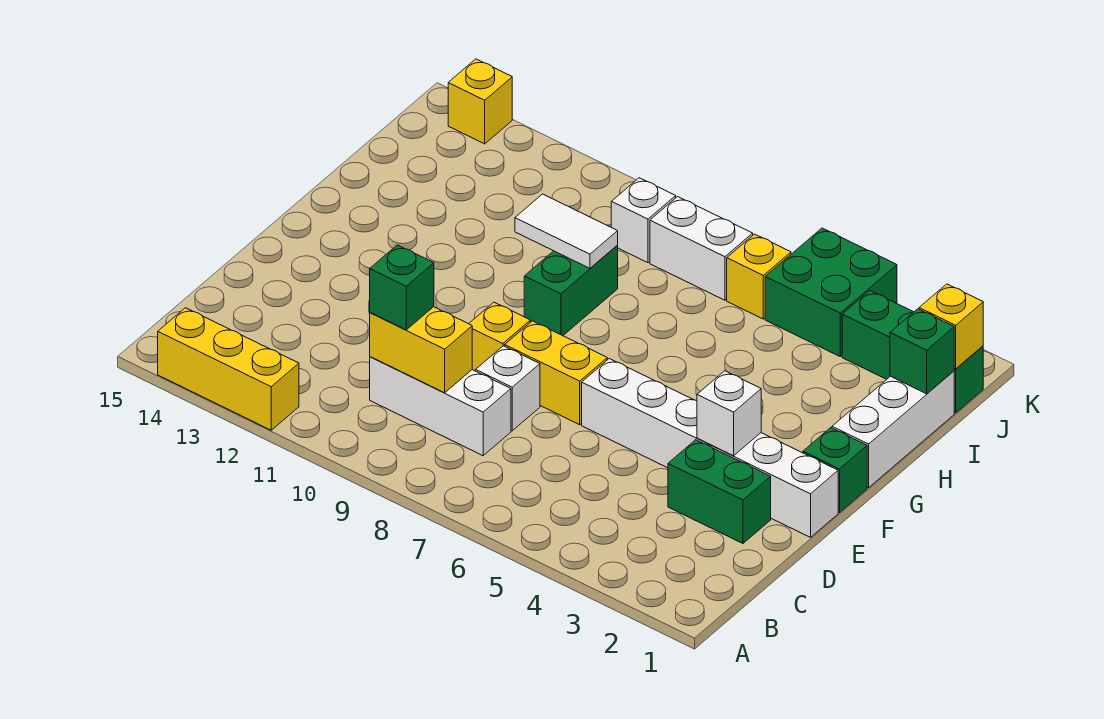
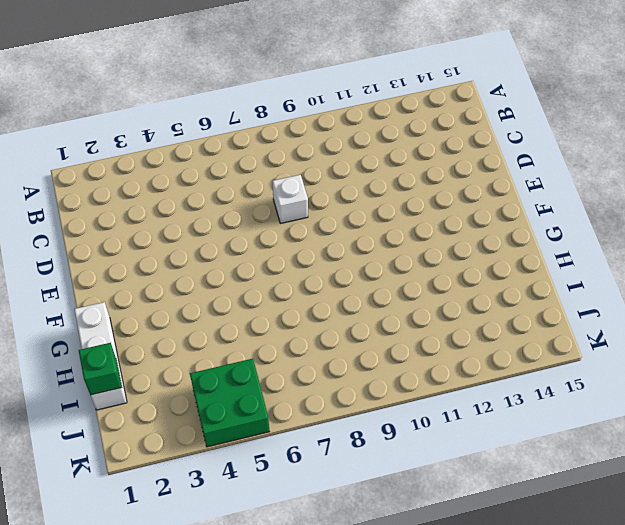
none -> yellow brick A12:A14 level 1
none -> white brick C8:C10 level 1
none -> green brick D2:D3 level 1

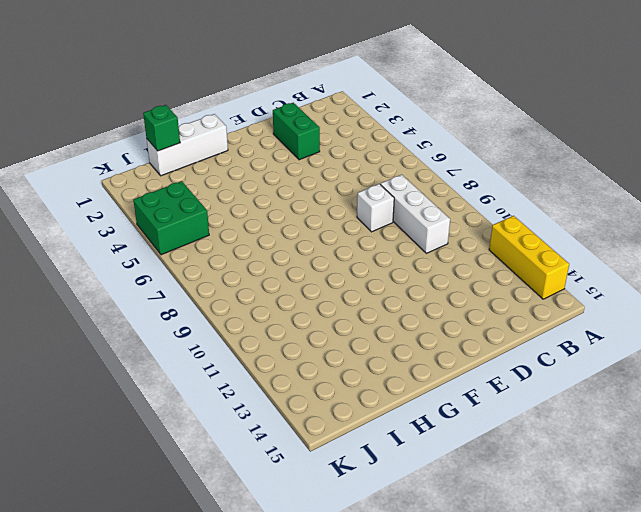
none -> white brick E1:E6 level 1
none -> yellow brick E7:E8 level 1
none -> yellow brick E9 level 1

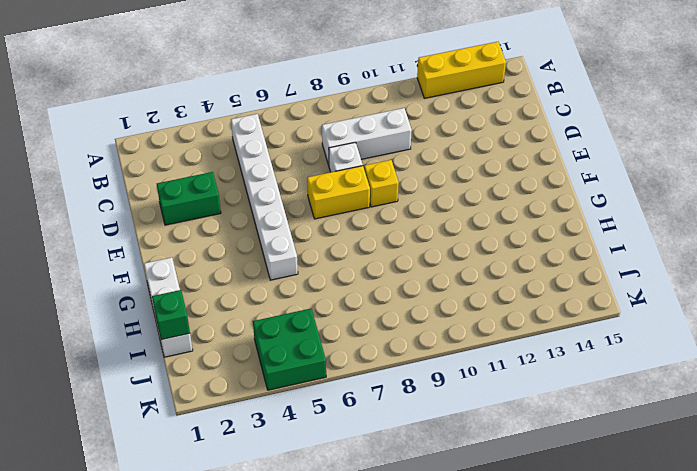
white brick B5:G5 level 1 -> white brick E1:E6 level 1
none -> green brick F1 level 1
none -> green brick G9:H9 level 1
none -> green brick J1:J3 level 1

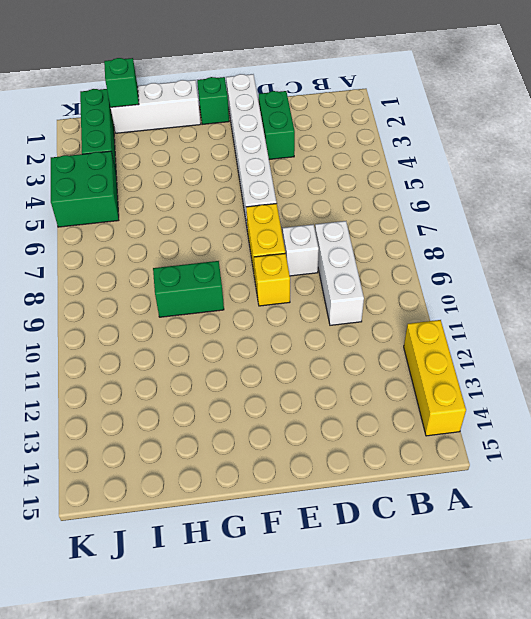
none -> yellow brick J6 level 1
none -> white brick J7:J8 level 1
none -> white brick J9 level 1

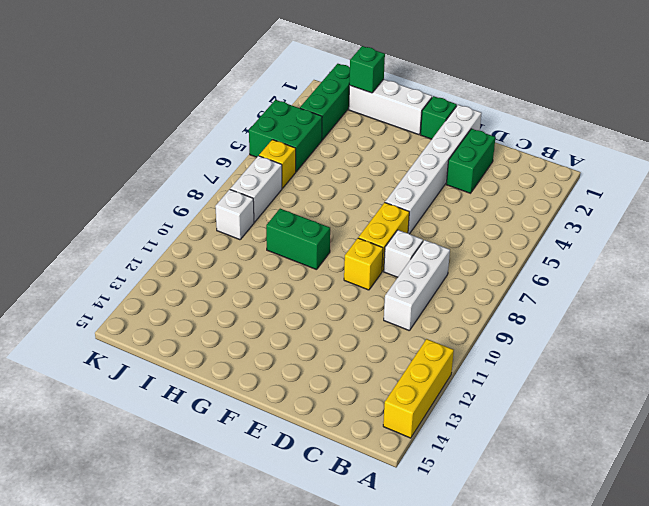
none -> yellow brick K14 level 1
none -> yellow brick C9:C10 level 2
none -> white brick E3 level 2

